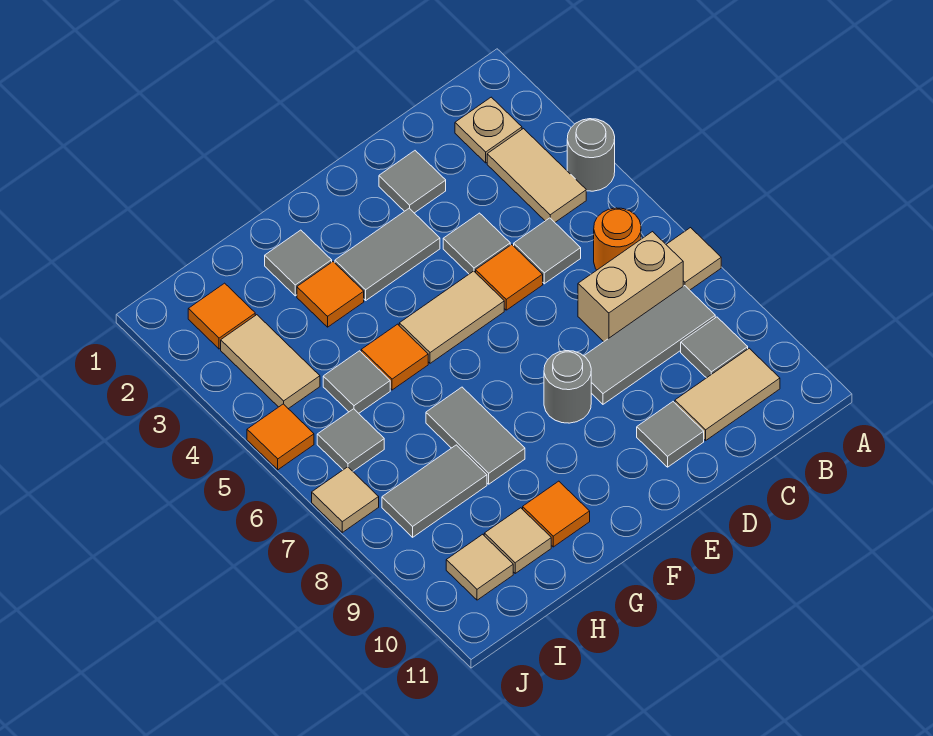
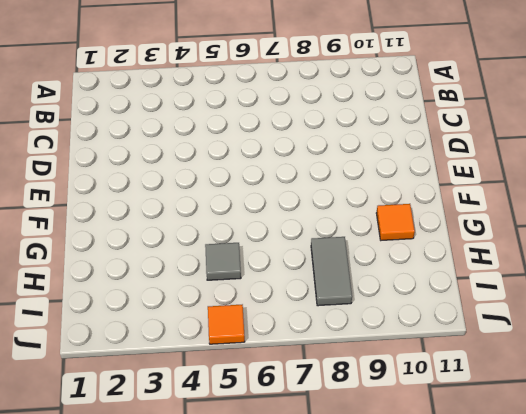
none -> grey round brick A4 level 1
none -> tan tile A7 level 1
none -> tan plate B2 level 1
none -> tan tile B3:B4 level 1

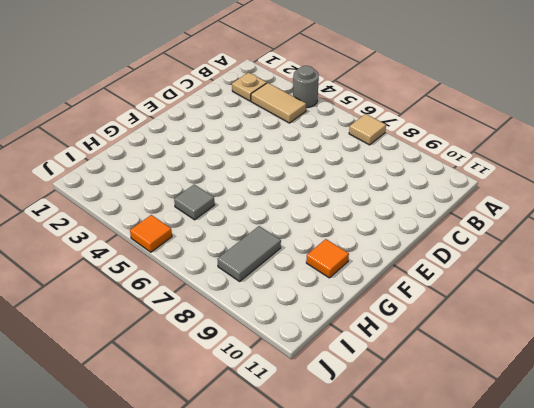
none -> orange round brick B6 level 1
none -> tan brick B7:C7 level 1
none -> grey tile B8:D8 level 1
none -> grey tile B9 level 1

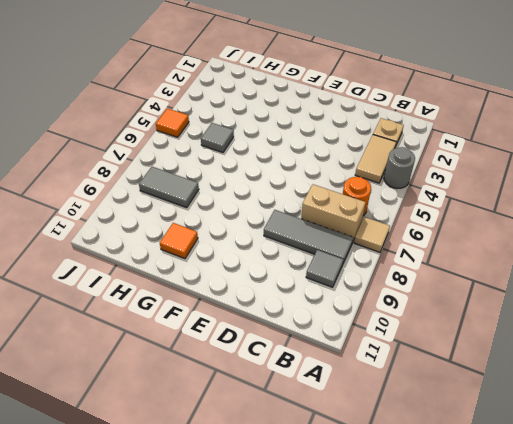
none -> tan tile B10:C10 level 1
none -> grey tile C5 level 1
none -> grey tile D2 level 1
none -> grey tile D4 level 1

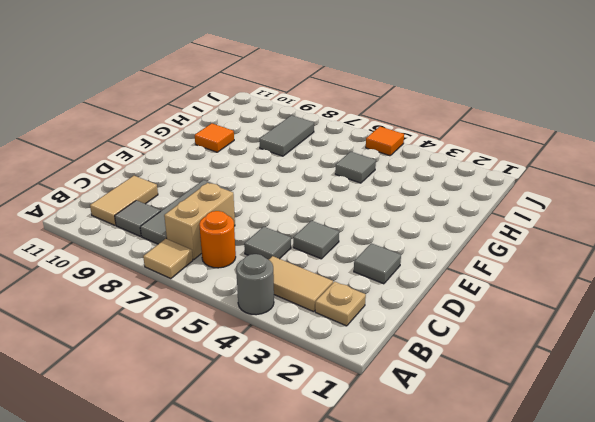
none -> orange tile D5 level 1
none -> grey tile D10 level 1
none -> grey tile E3:F3 level 1
none -> tan tile E5:F5 level 1

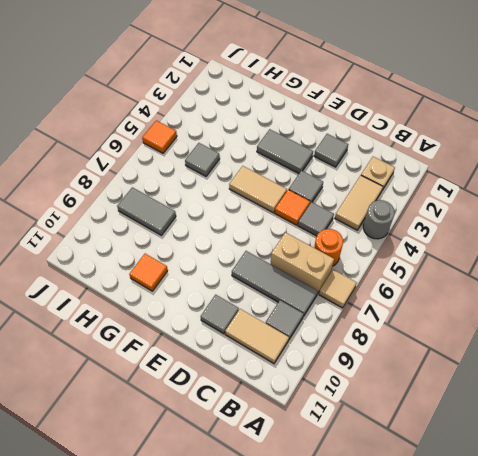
none -> grey round brick E8 level 1
none -> grey tile G2 level 1
none -> orange tile G3 level 1
none -> orange tile G5 level 1

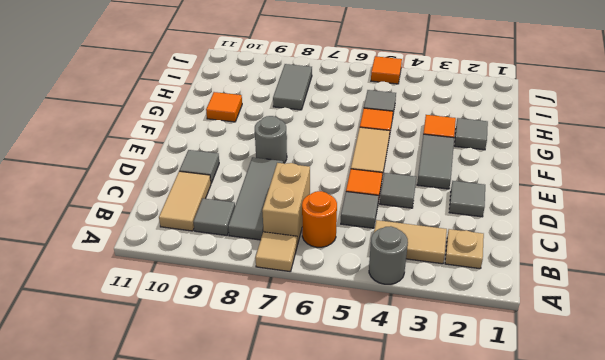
none -> grey tile G7:G8 level 1
none -> tan tile H10 level 1
none -> orange tile I2 level 1
none -> tan tile I3:I4 level 1

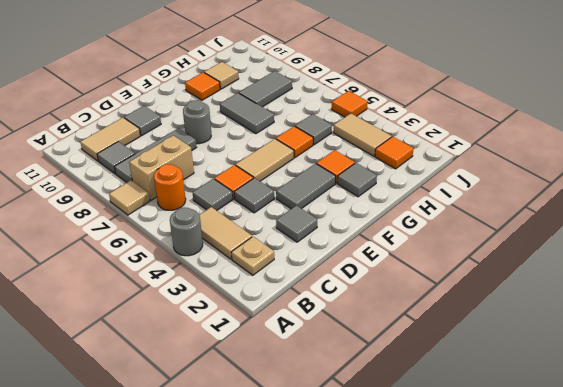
none -> grey tile I6 level 1
none -> tan tile I10 level 1
none -> tan tile J7 level 1

